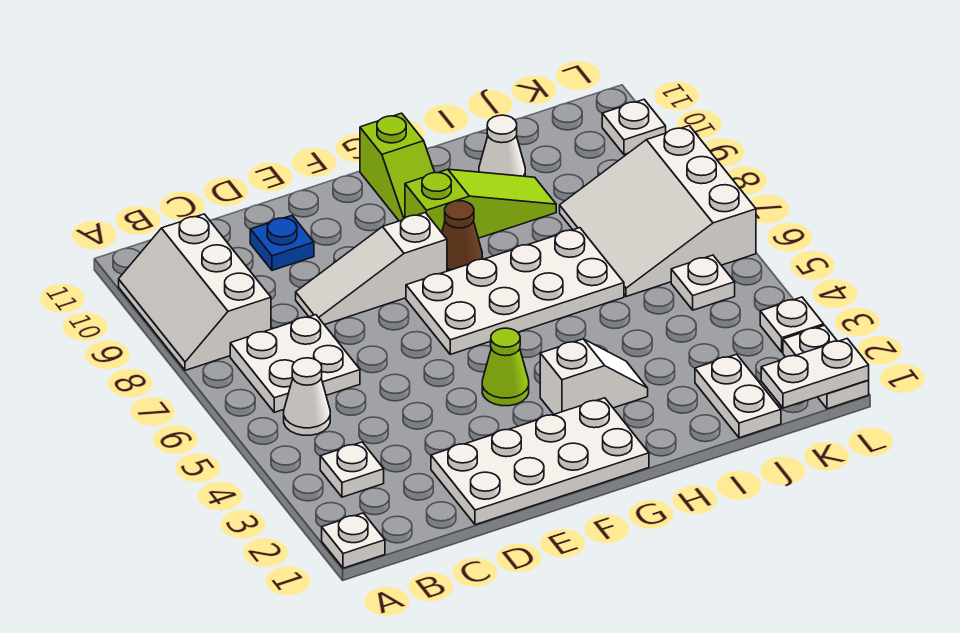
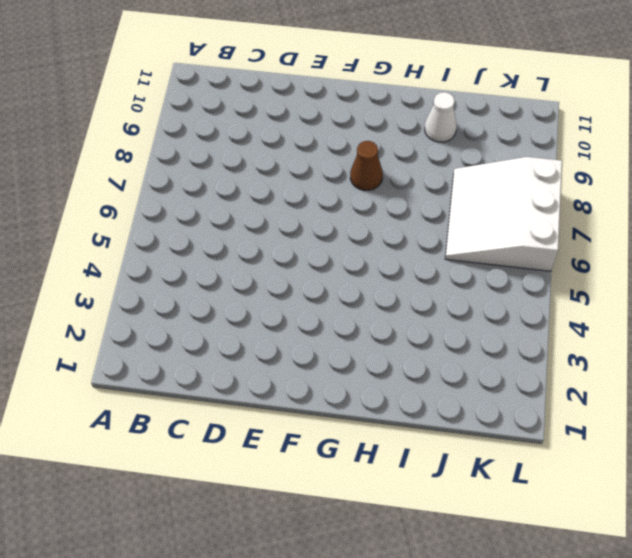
none -> white plate A1 level 1
none -> white slope A8:B10 level 1 top B
none -> white plate B3 level 1

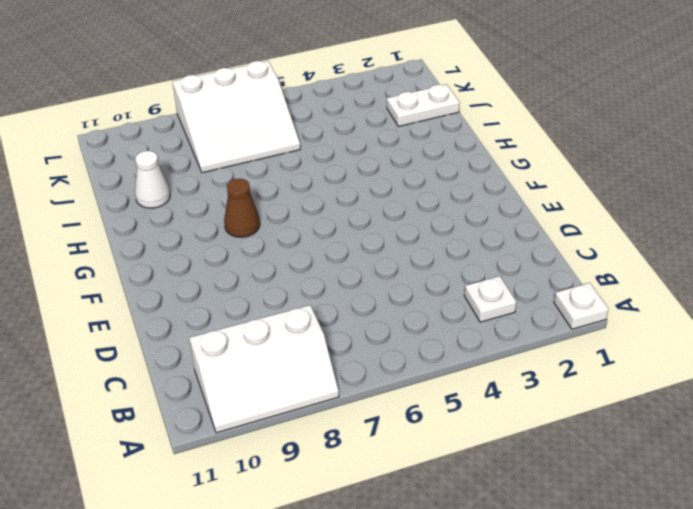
none -> white cone B5 level 1
none -> white plate B6:C7 level 1
none -> white plate D1:G2 level 1

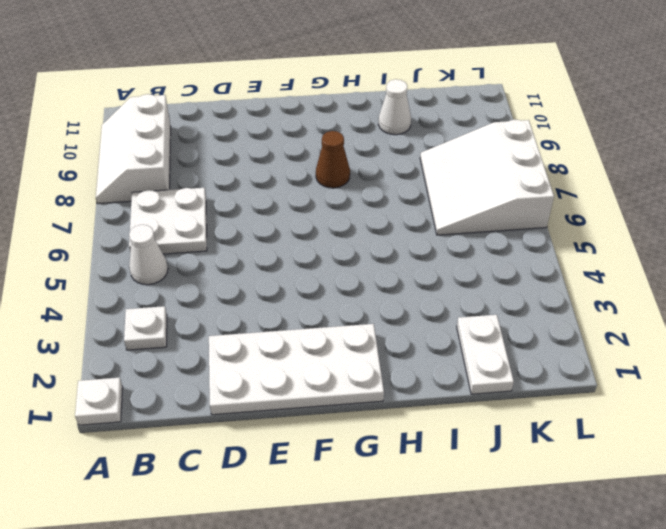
none -> white slope D8:F8 level 1 top F
none -> blue plate D10 level 1
none -> lime cone F4 level 1

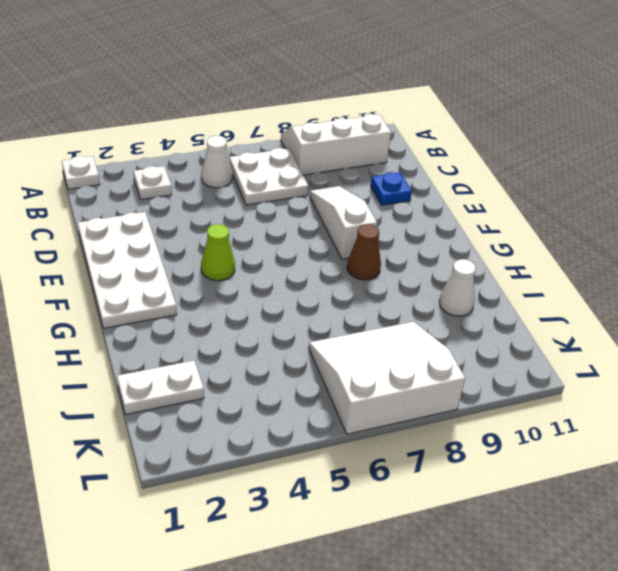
none -> white plate F6:I7 level 1
none -> white slope G3:H3 level 1 top G
none -> lime slope G9:I9 level 1 top G

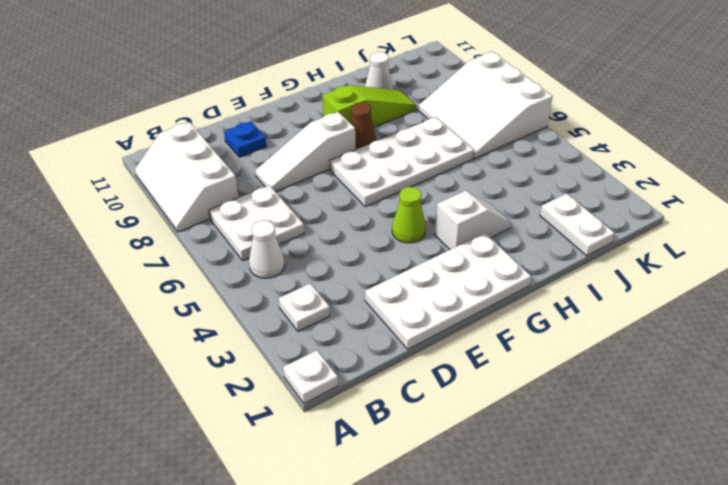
none -> lime slope G10:G11 level 1 top 11
none -> white plate K5 level 1
none -> white plate L1:L2 level 1

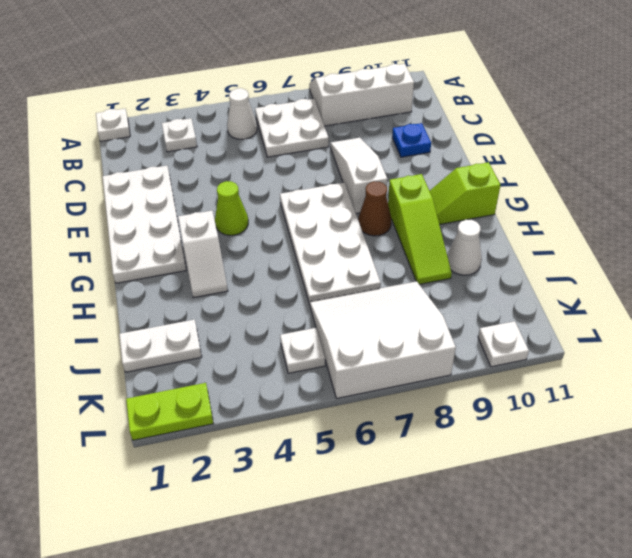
lime plate L1:L2 level 1 -> white plate L1:L2 level 1
none -> white plate L3 level 1
none -> white plate K1:L1 level 2

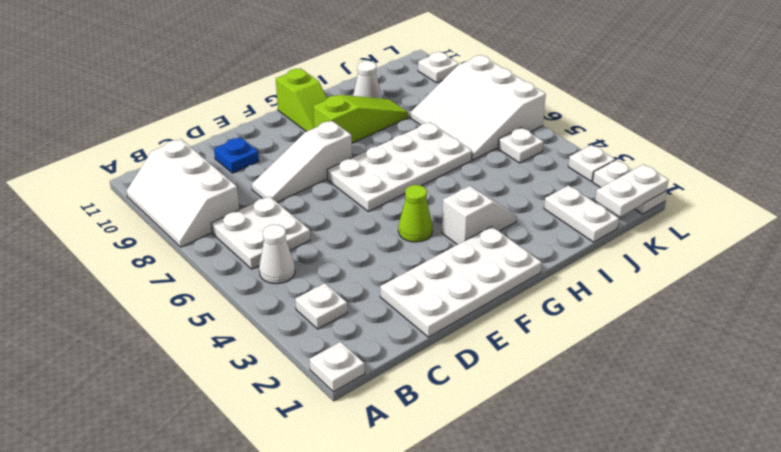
none -> brown cone G8 level 1

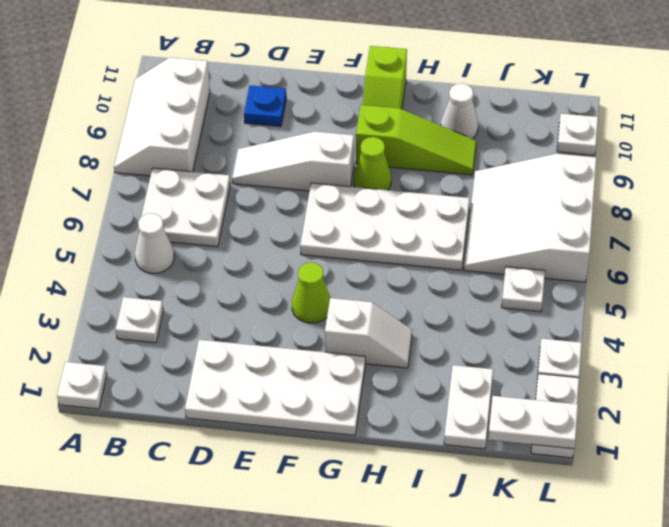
lime cone G8 level 1 -> brown cone G8 level 1

